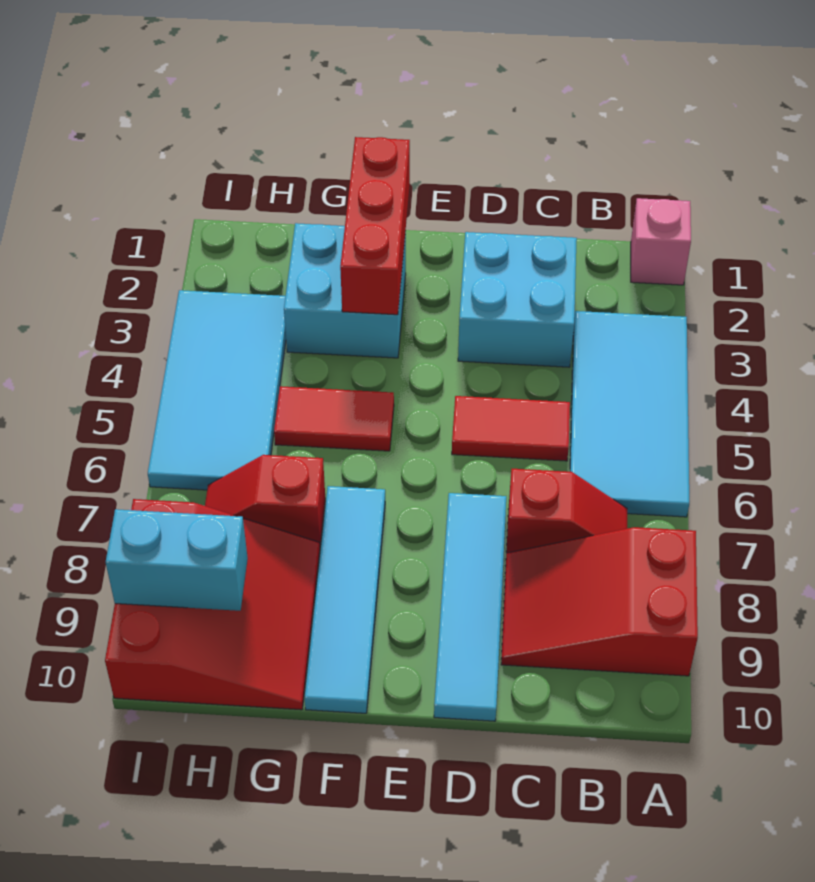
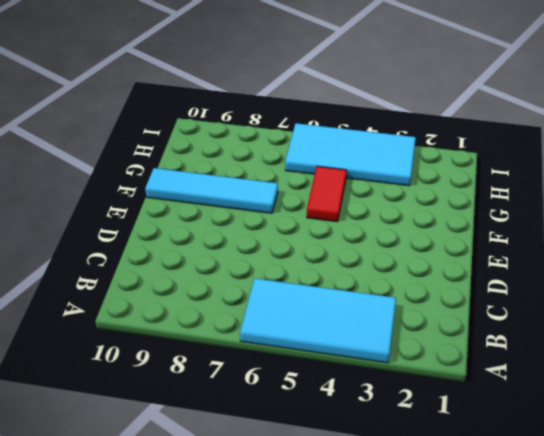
none -> pink brick A1 level 1
none -> red slope A8:C9 level 1 top A
none -> red slope B7:C7 level 1 top C

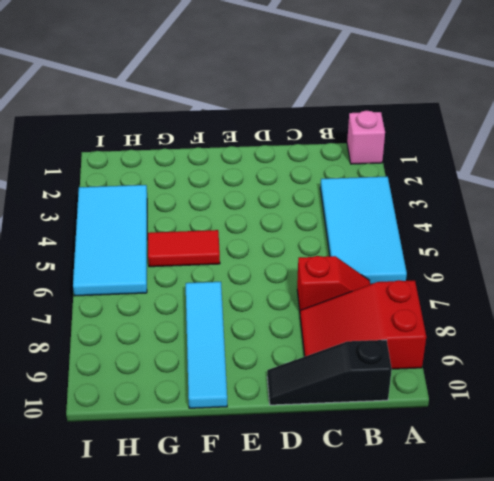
black slope B10:D10 level 1 top B -> cyan tile D7:D10 level 1
none -> cyan brick C2:D3 level 1
none -> red tile C5:D5 level 1
none -> cyan brick F2:G3 level 1

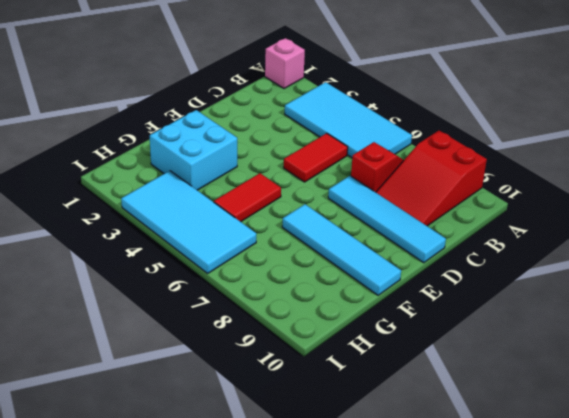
none -> cyan brick C2:D3 level 1
none -> red slope G7:H7 level 1 top G
none -> red slope G8:I10 level 1 top I

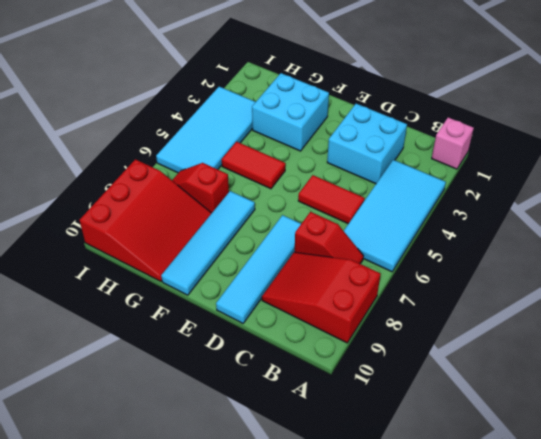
none -> red brick F1:F3 level 2
none -> cyan brick H9:I9 level 2

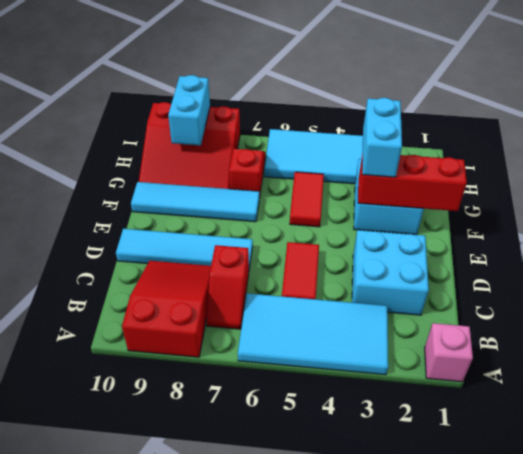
cyan brick F3:G3 level 3 -> none

